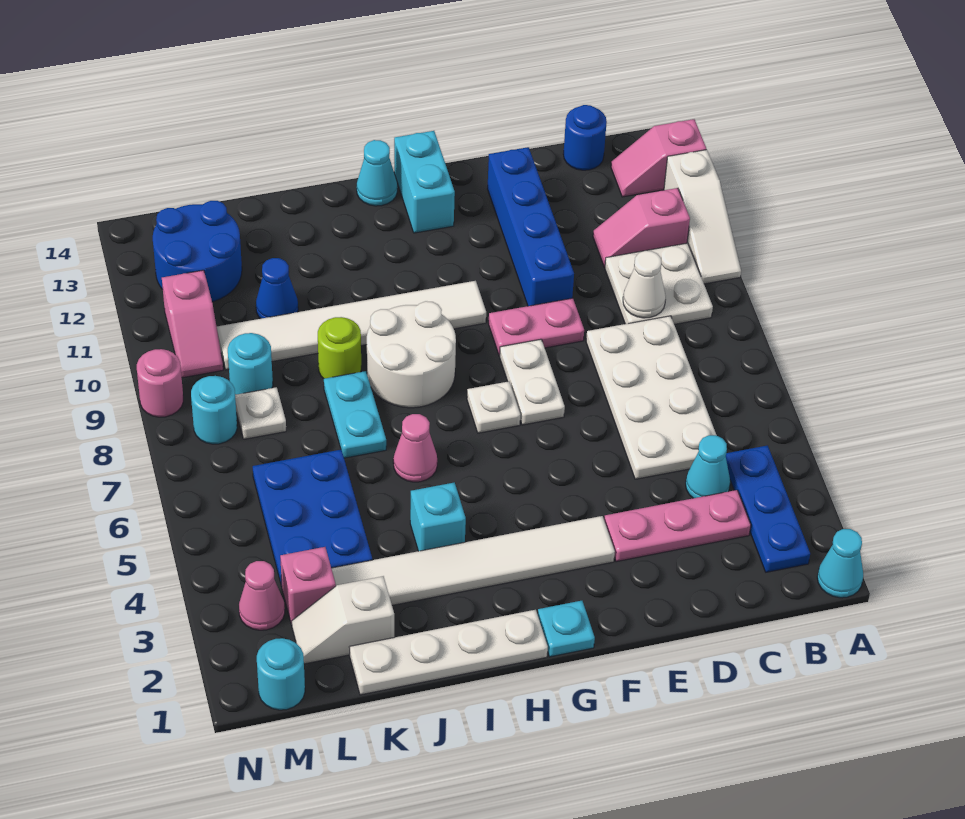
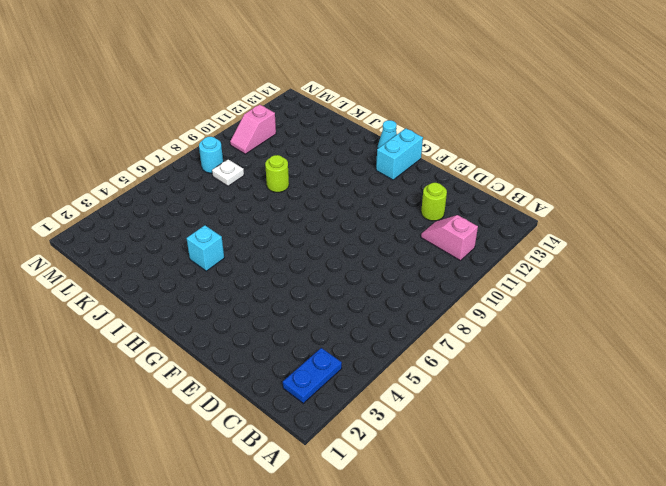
blue plate B2:B3 level 1 -> blue plate B2:B4 level 1
lime round brick D12 level 1 -> none
none -> cyan cone A1 level 1
none -> white slope A10:A12 level 1 top 12
none -> pink slope A13:B13 level 1 top A
none -> white plate B9:C10 level 1

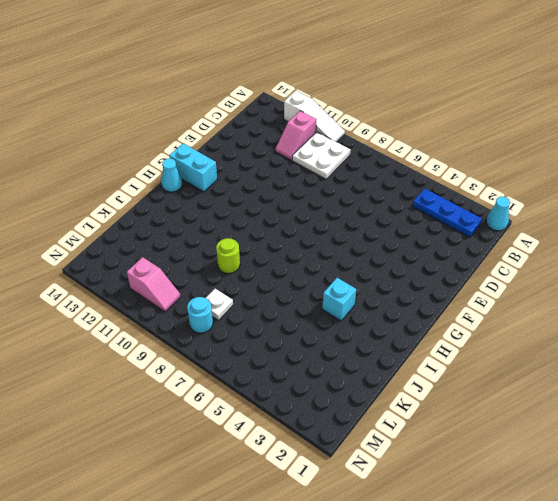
none -> pink slope A13:B13 level 1 top A
none -> pink plate C3:E3 level 1
none -> cyan cone C4 level 1
none -> white plate C5:D8 level 1

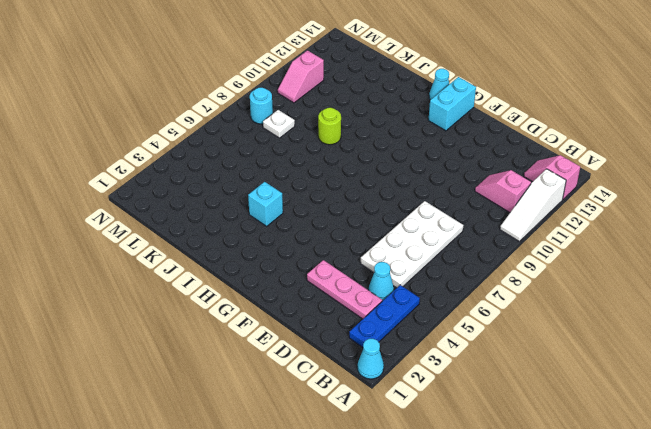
none -> white plate B9:C10 level 1
none -> blue round brick C14 level 1
none -> pink plate E9:F9 level 1
none -> blue brick E10:E13 level 1

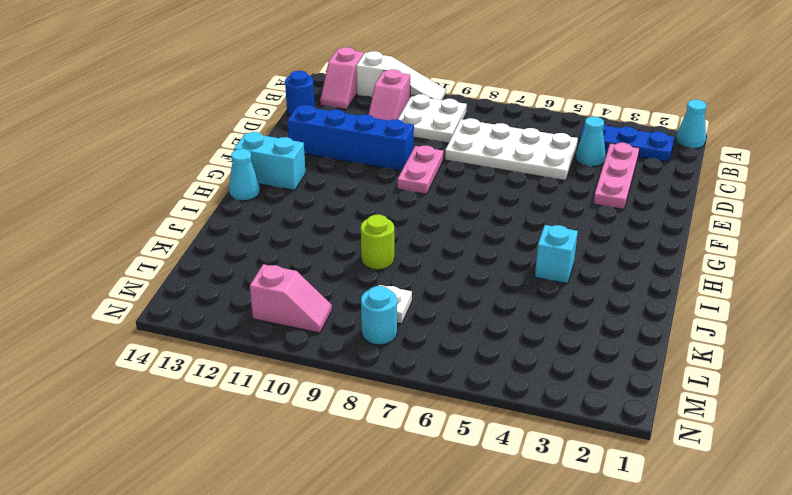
none -> white tile F3:K3 level 1
none -> white plate F7:F8 level 1
none -> cyan plate G1 level 1
none -> white plate G7 level 1

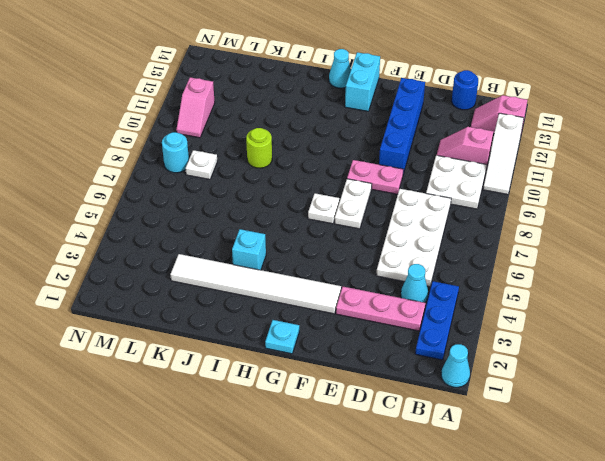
none -> white tile G10:L10 level 1
none -> white plate H1:K1 level 1
none -> white round brick H8:I9 level 1
none -> pink cone I6 level 1

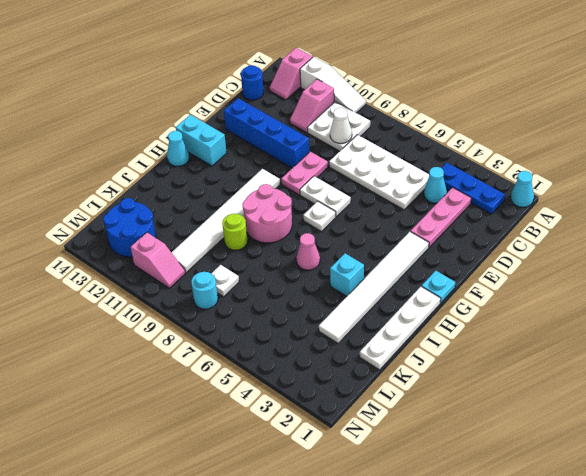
pink round brick H8:I9 level 1 -> white round brick H8:I9 level 1
none -> cyan plate J7:J8 level 1
none -> white slope K2:L2 level 1 top K
none -> blue plate K4:L6 level 1
none -> blue cone K11 level 1

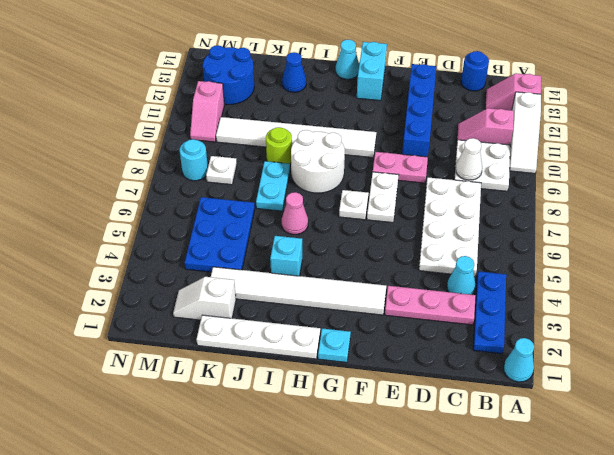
blue cone J13 level 1 -> blue cone K11 level 1
none -> pink brick L3 level 1
none -> cyan round brick L9 level 1
none -> cyan round brick M1 level 1
none -> pink cone M3 level 1

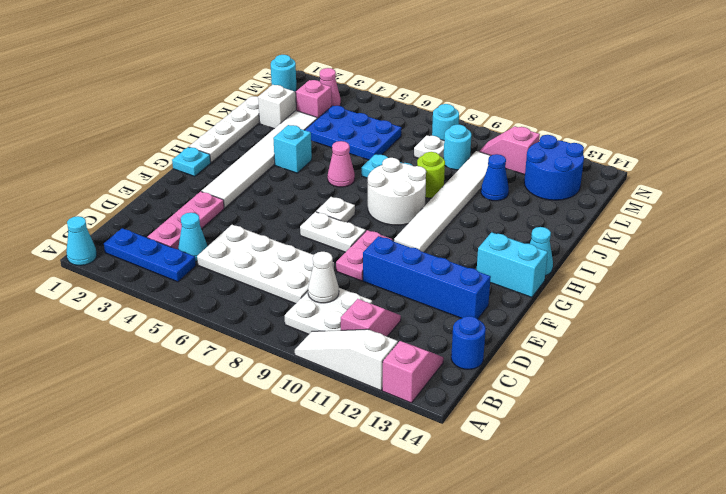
none -> pink round brick N9 level 1

